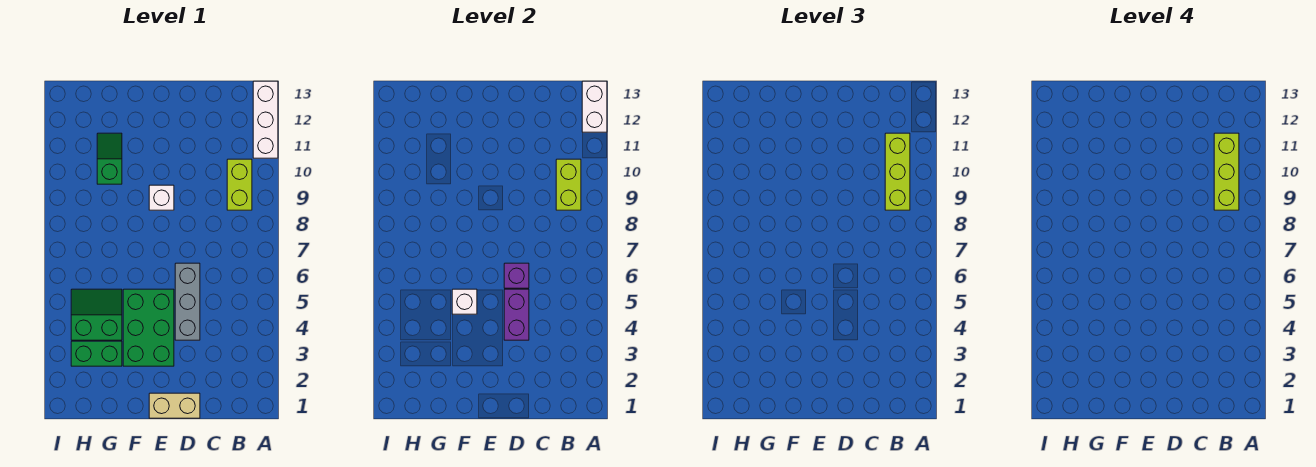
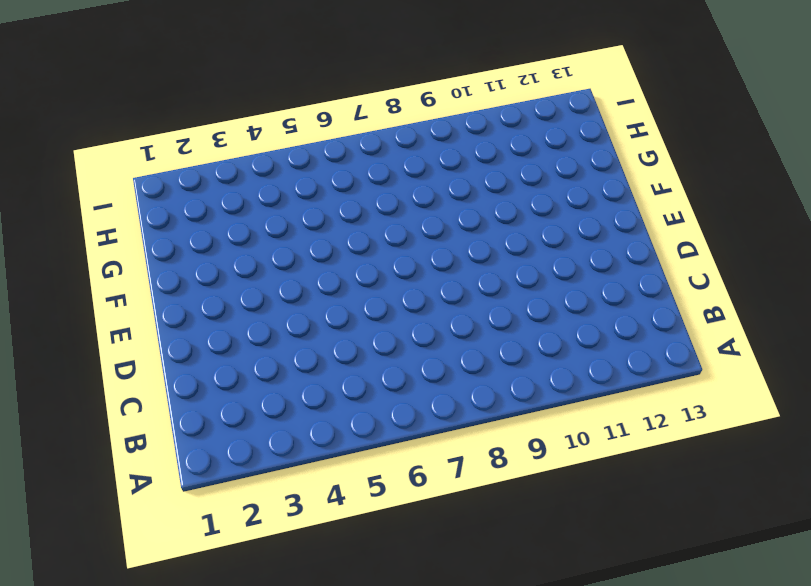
none -> white brick A11:A13 level 1
none -> lime brick B9:B10 level 1
none -> tan brick D1:E1 level 1

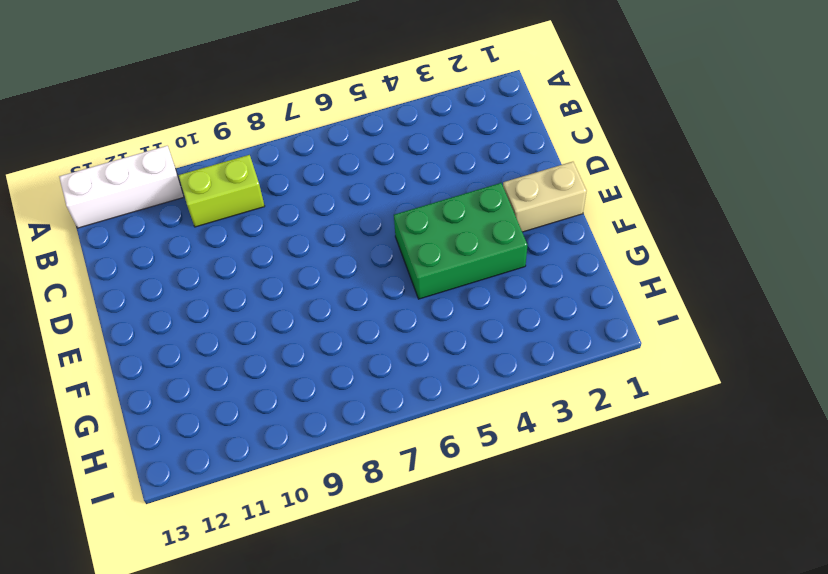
tan brick E1:E2 level 1 -> tan brick D1:E1 level 1
none -> grey brick D4:D6 level 1
none -> white brick E9 level 1
none -> green brick G3:H3 level 1

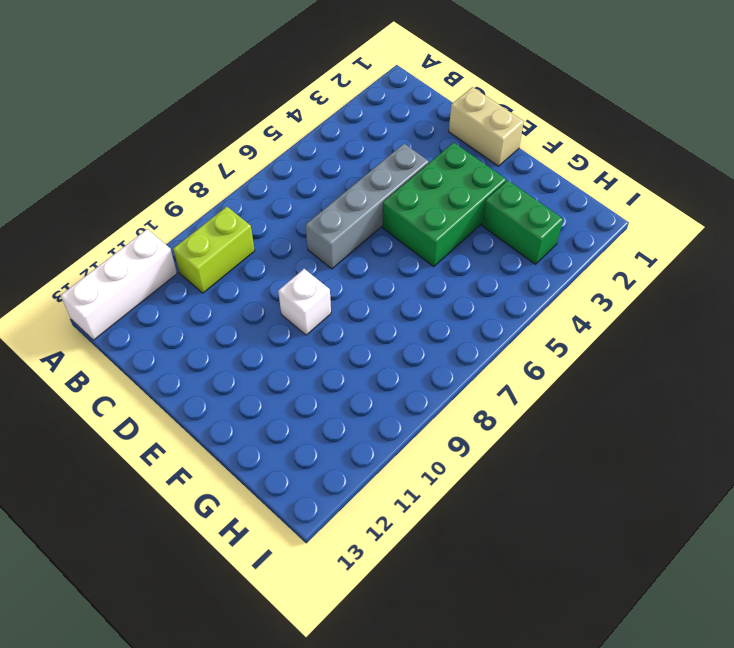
grey brick D4:D7 level 1 -> grey brick D4:D6 level 1
none -> green slope G4:H5 level 1 top 4
none -> green slope G10:G11 level 1 top 10
none -> white brick A12:A13 level 2

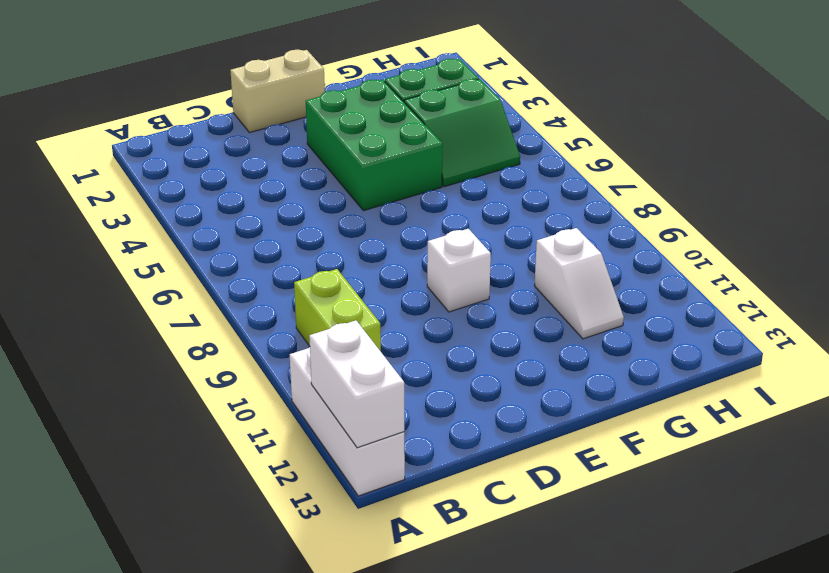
white slope G10:G11 level 1 top 10 -> green slope G10:G11 level 1 top 10
none -> grey brick D4:D6 level 1
none -> lime brick B9:B10 level 2
none -> purple brick D4:D5 level 2

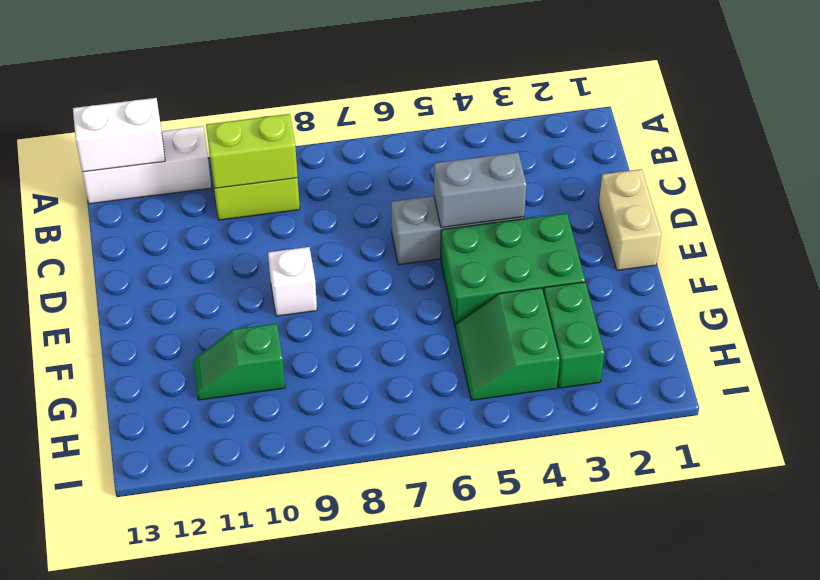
grey brick D4:D5 level 2 -> purple brick D4:D5 level 2
none -> purple brick D6 level 2
none -> white brick F5 level 2
none -> lime brick B9:B11 level 3

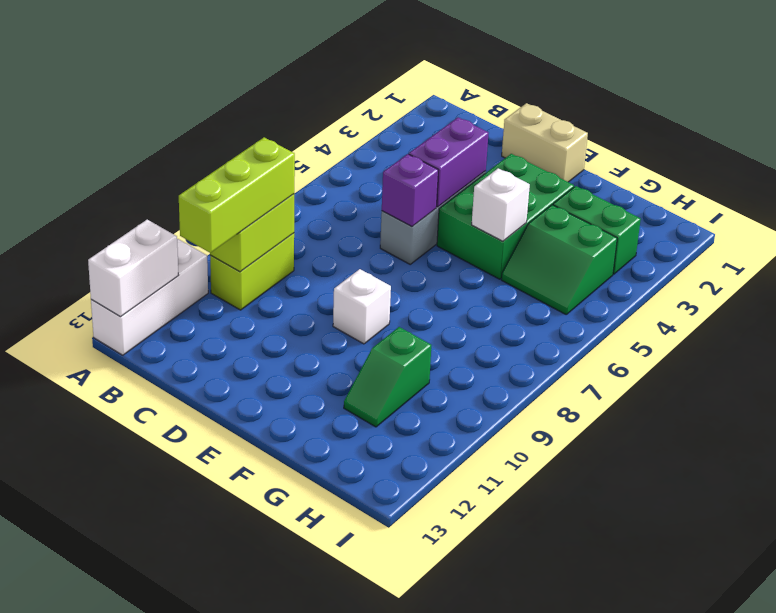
none -> lime brick B9:B11 level 4

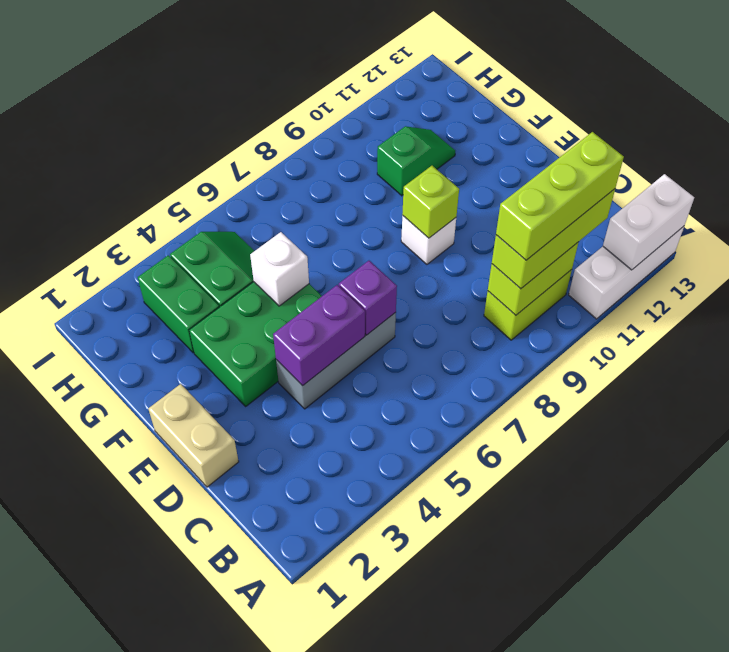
lime brick E9 level 2 -> none

